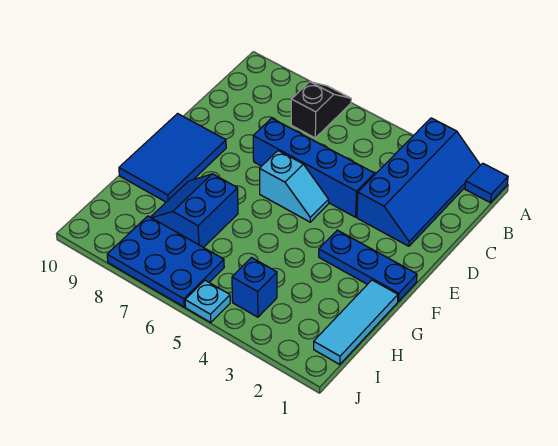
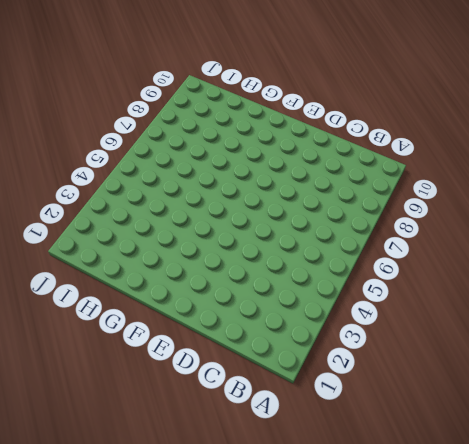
none -> blue tile A1 level 1
none -> blue slope A2:D3 level 1 top 3
none -> black slope A7:B7 level 1 top B

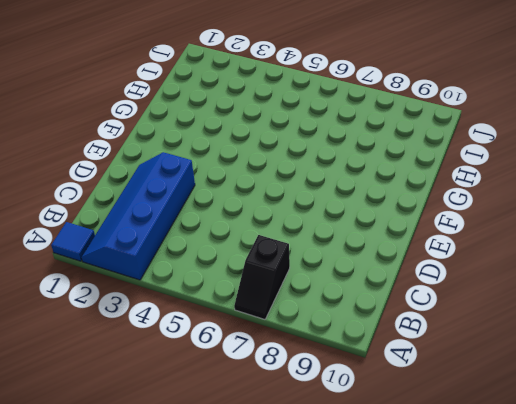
none -> blue brick D4:D7 level 1
none -> cyan slope E5:E6 level 1 top 6
none -> blue tile E9:G10 level 1

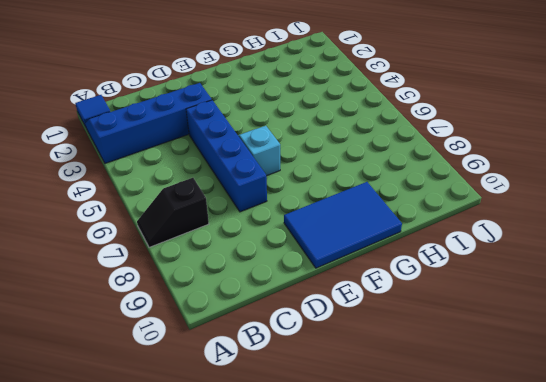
none -> blue plate F1:F3 level 1
none -> cyan tile G1:I1 level 1
none -> blue slope G7:H8 level 1 top 7

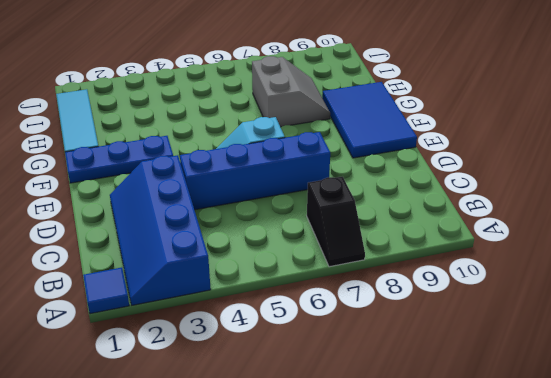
grey slope G7:H8 level 1 top 7 -> blue slope G7:H8 level 1 top 7
none -> blue brick I4 level 1
none -> blue plate I6:J8 level 1
none -> cyan plate J5 level 1

